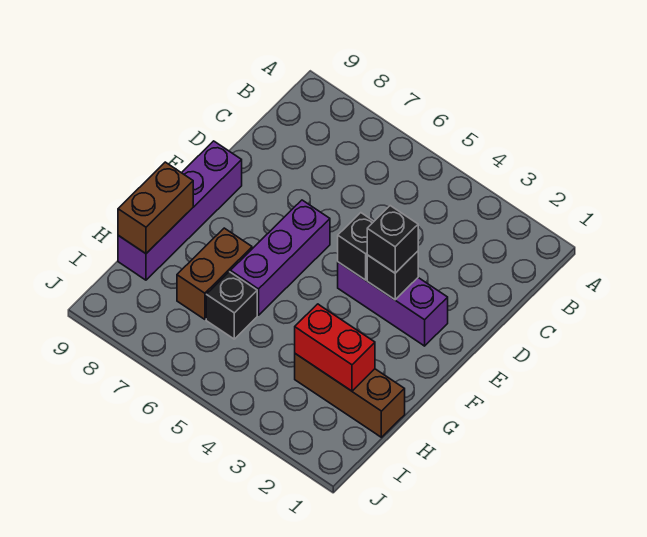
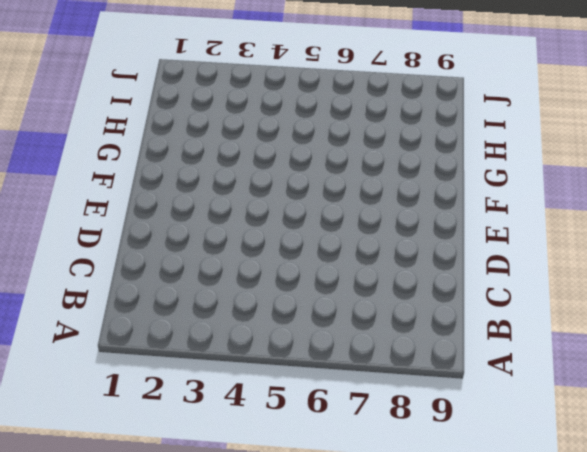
none -> purple brick E2:E4 level 1
none -> purple brick E6:G6 level 1

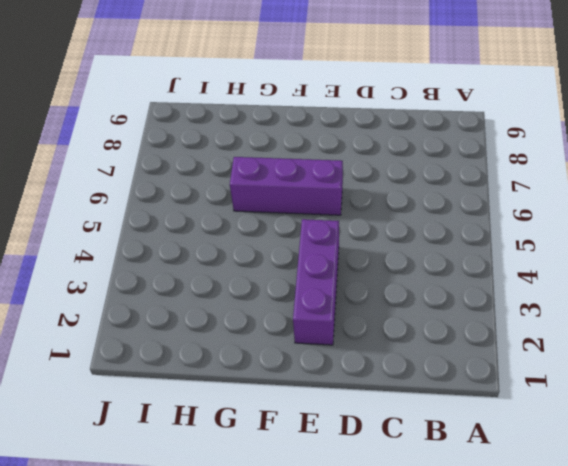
none -> purple brick E9:H9 level 1
none -> brown brick G7:H7 level 1

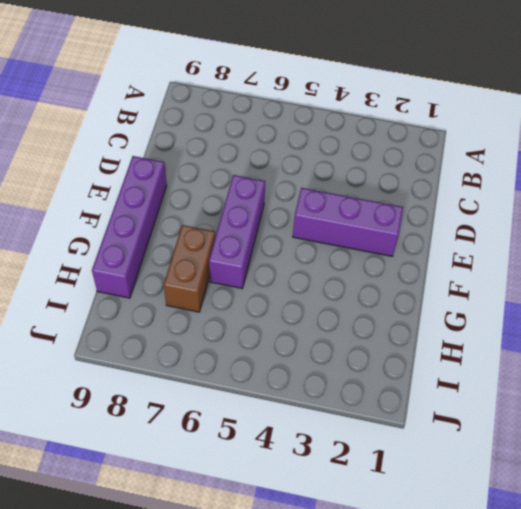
none -> brown brick H1:H3 level 1
none -> black brick H6 level 1

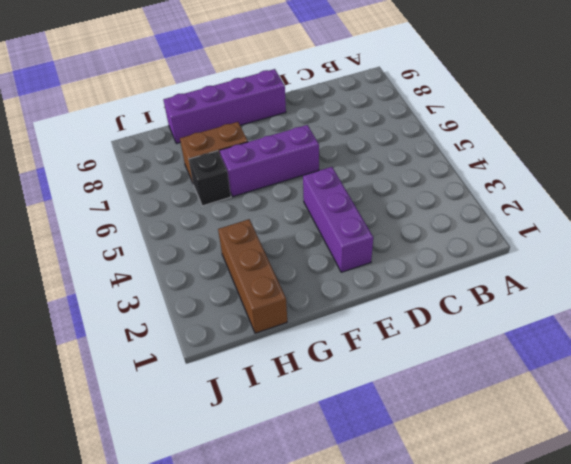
none -> black brick E3 level 2
none -> black brick E4 level 2

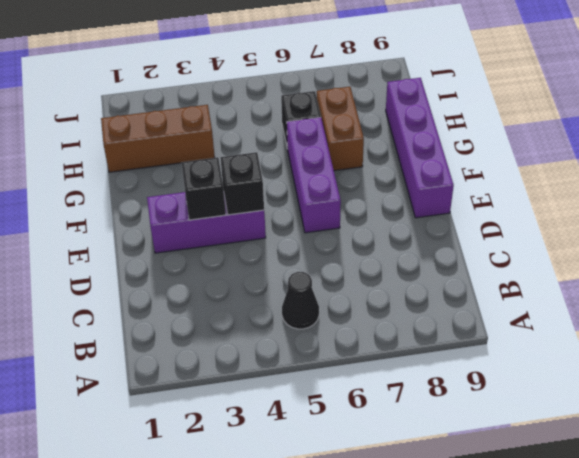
black cone B5 level 1 -> none
none -> brown brick G9:H9 level 2
none -> red brick H2:H3 level 2

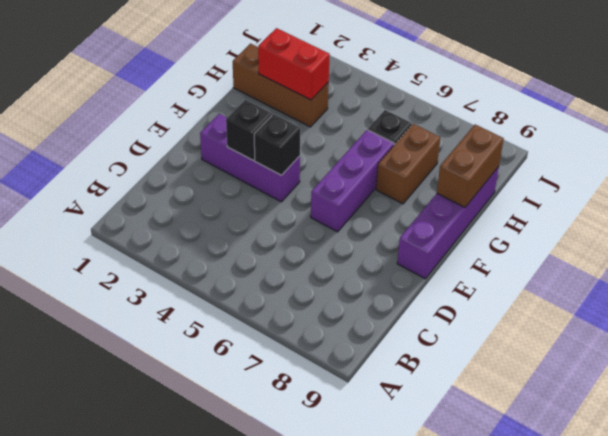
none -> black brick E3 level 3

